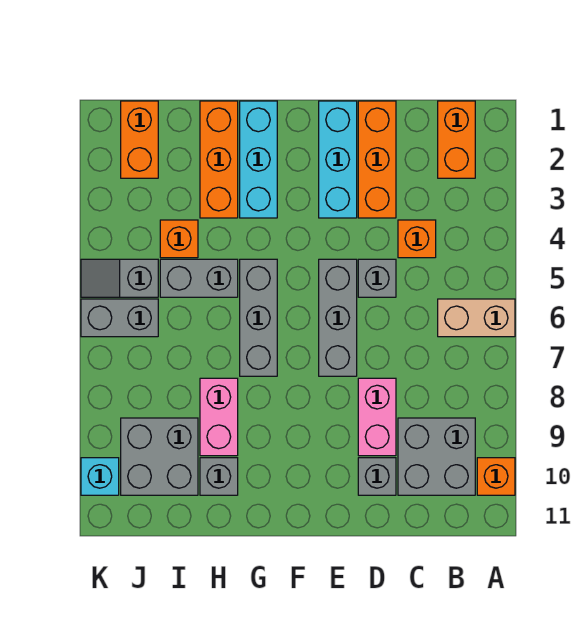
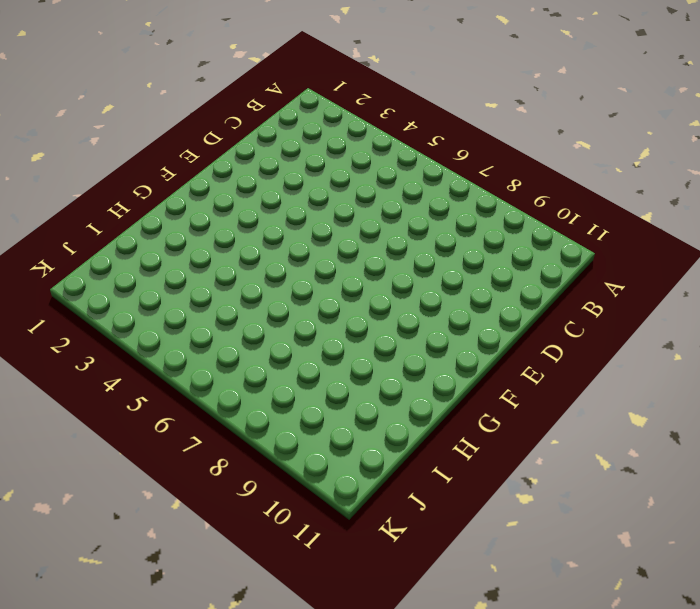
none -> tan brick A6:B6 level 1
none -> orange brick A10 level 1
none -> orange brick B1:B2 level 1

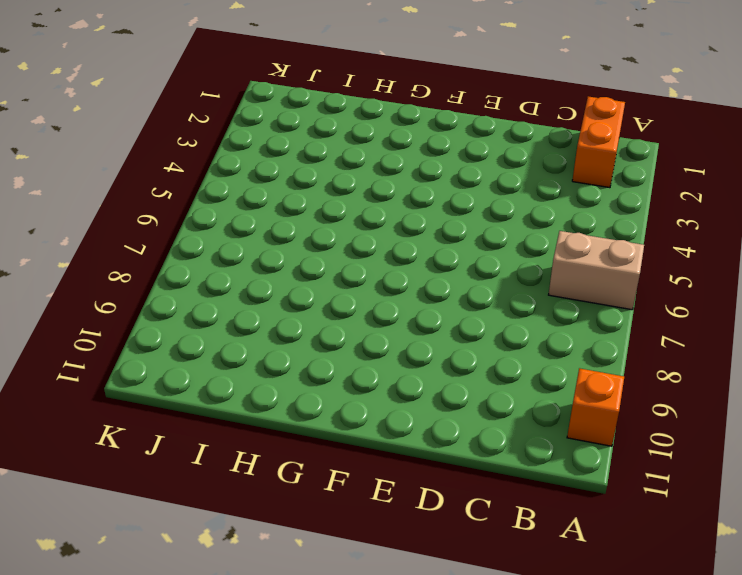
none -> grey brick B9:C10 level 1
none -> orange brick C4 level 1
none -> orange brick D1:D3 level 1

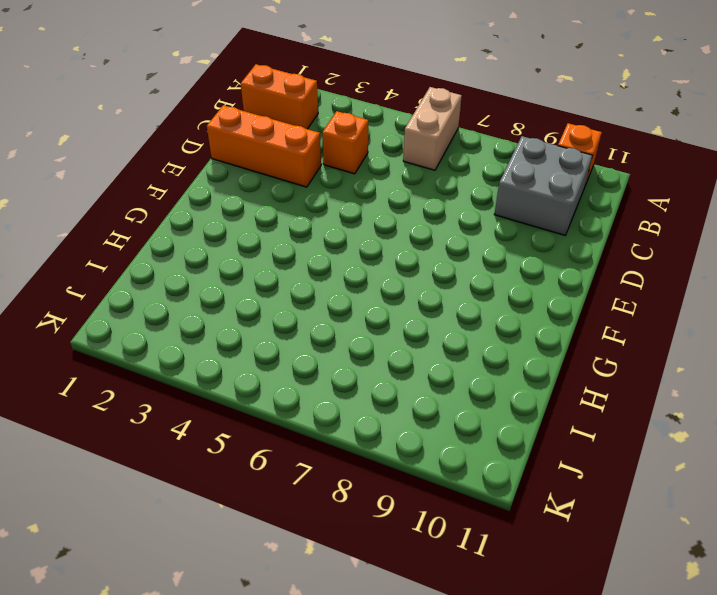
none -> grey brick D5 level 1
none -> pink brick D8:D9 level 1
none -> grey brick D10 level 1

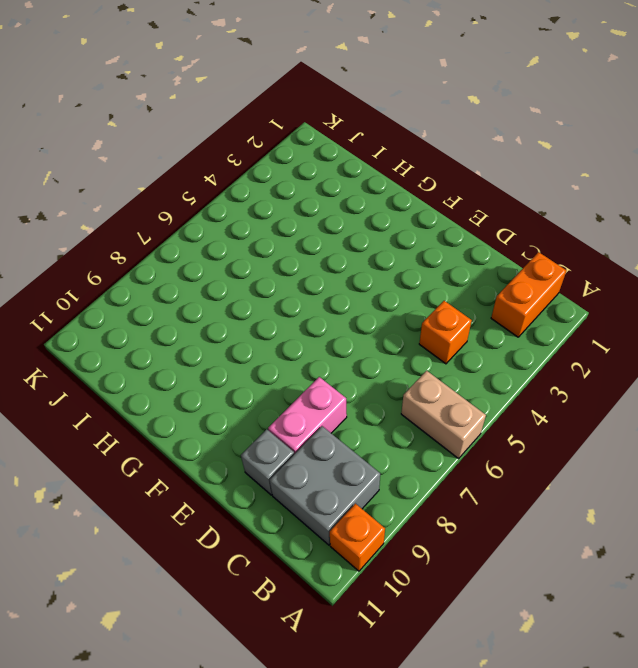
none -> orange brick D1:D3 level 1
none -> grey brick D5 level 1
none -> cyan brick E1:E3 level 1

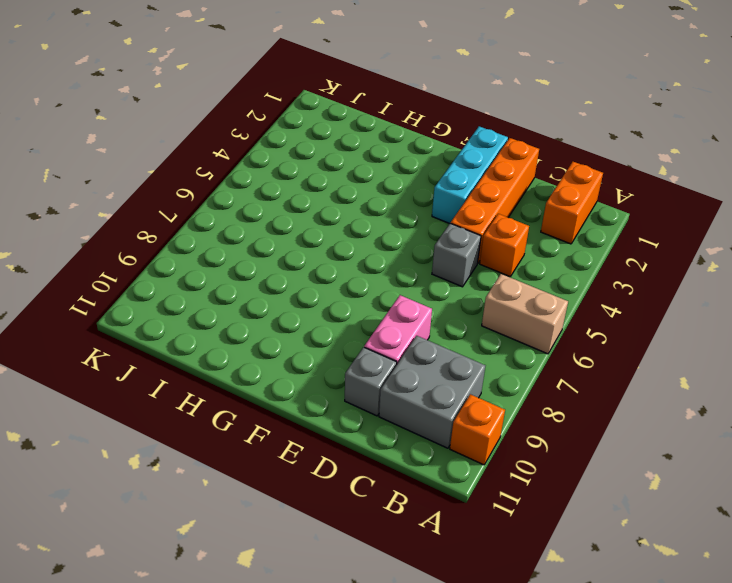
orange brick D1:D4 level 1 -> orange brick D1:D3 level 1
none -> grey brick E5:E7 level 1
none -> cyan brick G1:G3 level 1
none -> grey brick G5:G7 level 1

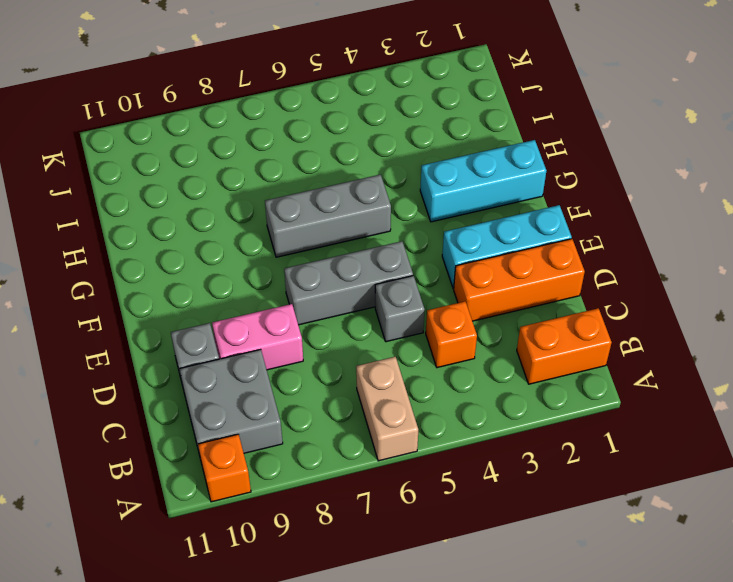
none -> orange brick H1:H3 level 1
none -> grey brick H5:I5 level 1
none -> pink brick H8:H9 level 1

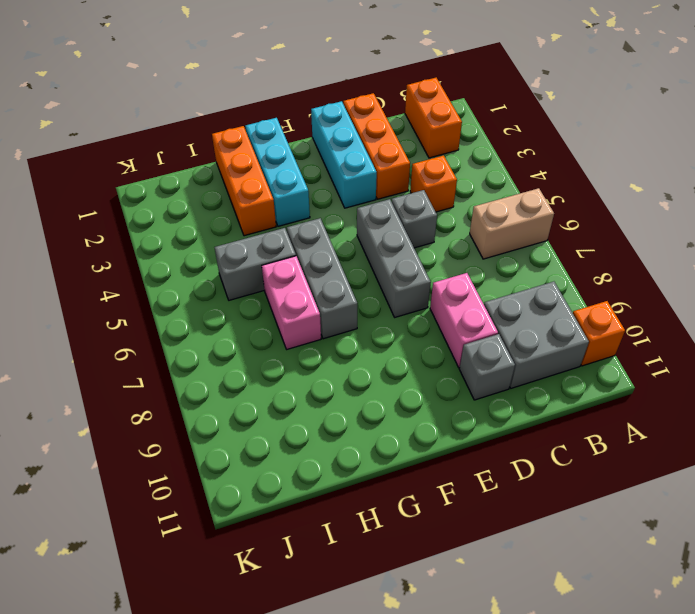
pink brick H6:H7 level 1 -> pink brick H8:H9 level 1
none -> grey brick H10 level 1
none -> orange brick I4 level 1
none -> grey brick I9:J10 level 1

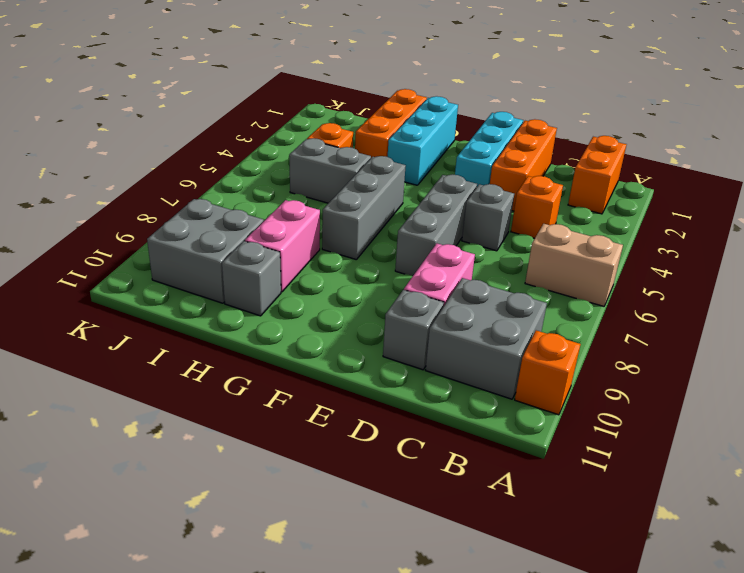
none -> orange brick J1:J2 level 1
none -> grey slope J5:K5 level 1 top J
none -> grey brick J6:K6 level 1

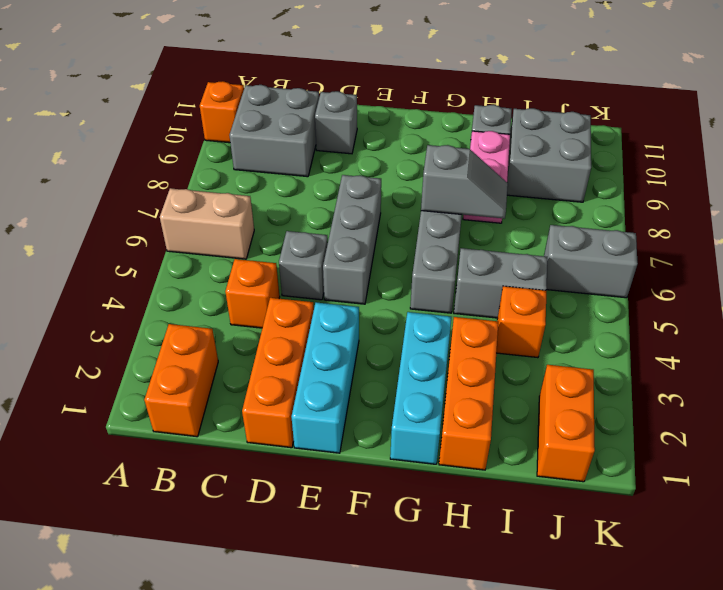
grey slope G7:H7 level 2 top G -> grey slope J5:K5 level 1 top J
none -> pink brick D8:D9 level 1
none -> cyan brick K10 level 1

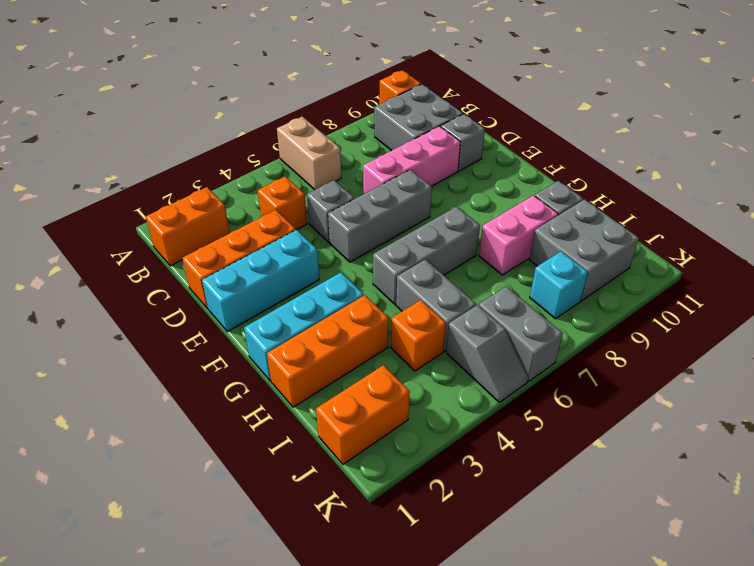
pink brick D7:D9 level 1 -> pink brick D8:D9 level 1
cyan brick J8 level 1 -> cyan brick K10 level 1

